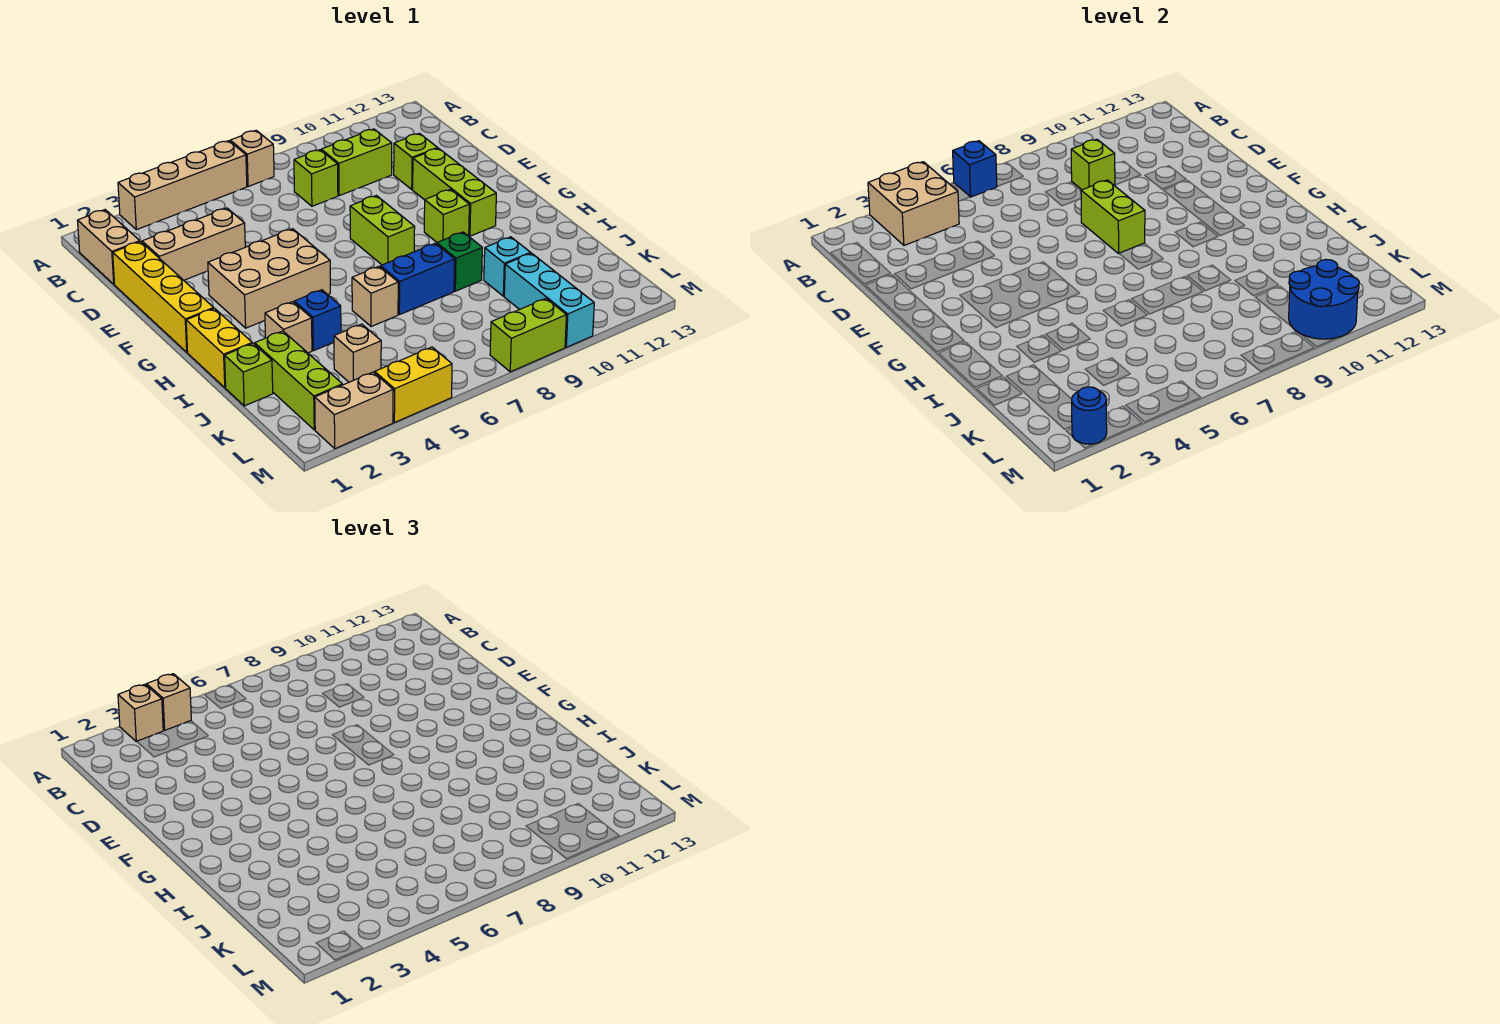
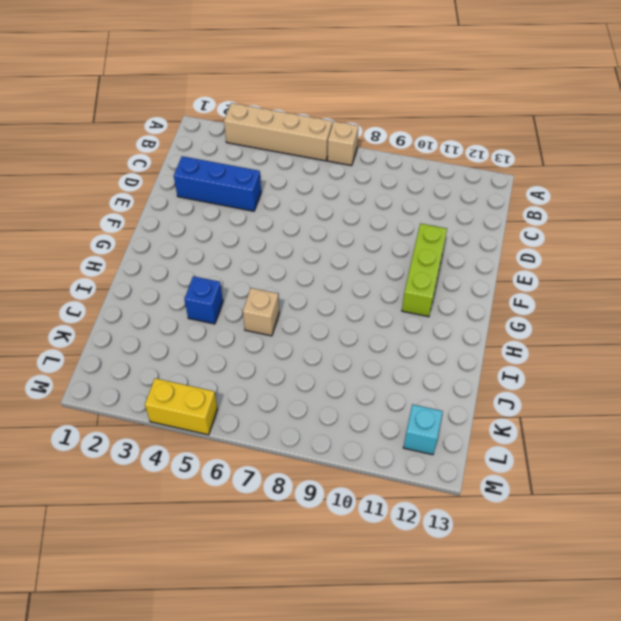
blue brick D2:D4 level 1 -> tan brick D2:D4 level 1
cyan brick L12 level 1 -> cyan brick J10 level 1
none -> tan brick B1:C1 level 1
none -> lime brick C8 level 1
none -> lime brick C9:C10 level 1
none -> yellow brick D1:G1 level 1

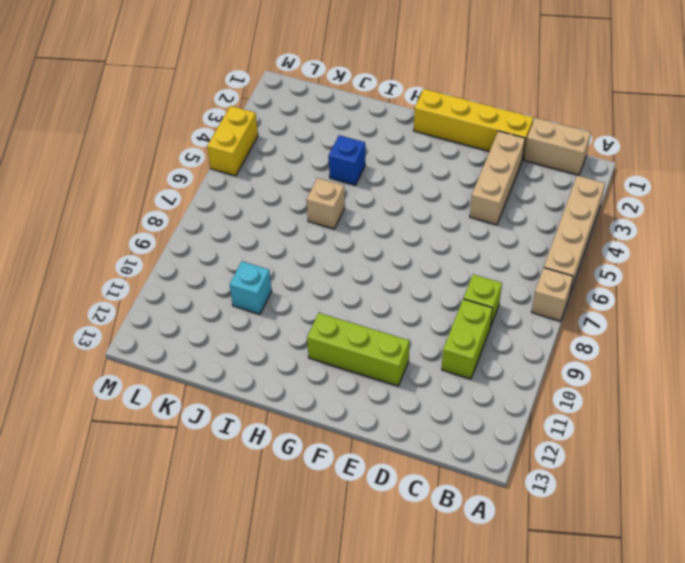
none -> lime brick D11 level 1
none -> tan brick F3:G5 level 1
none -> lime brick F8:G8 level 1
none -> lime brick G10 level 1

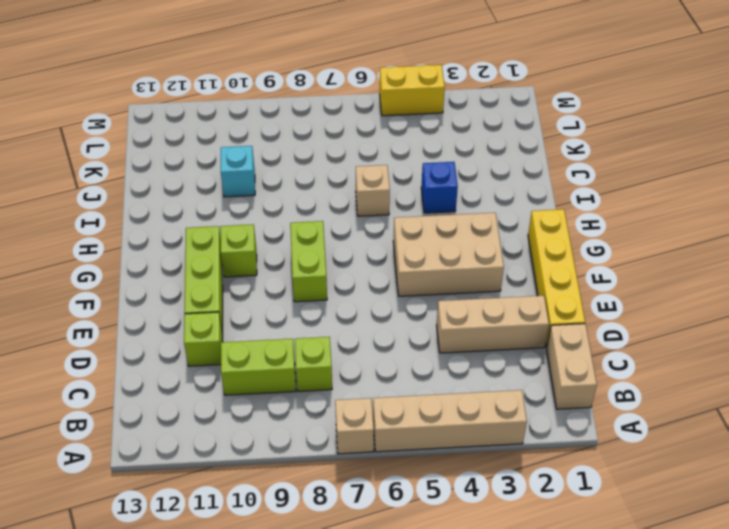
none -> yellow brick H1:I1 level 1
none -> tan brick I3 level 1
none -> blue brick I7:I8 level 1
none -> green brick I9 level 1

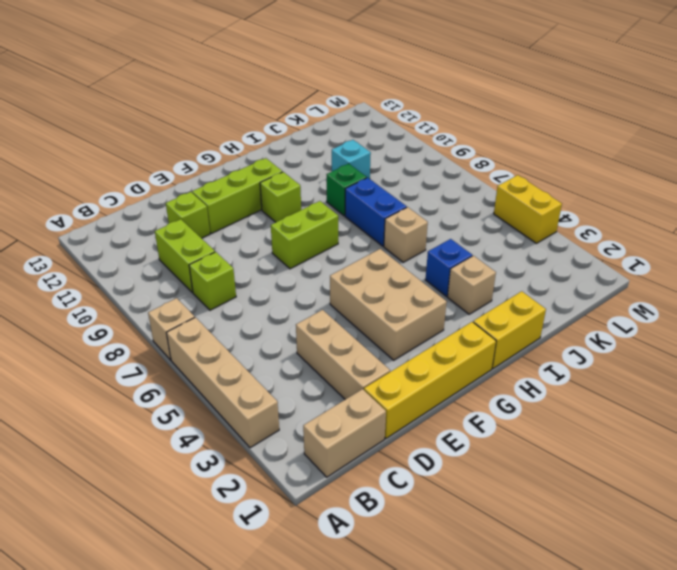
none -> lime brick J1 level 1
none -> lime brick J2:L2 level 1
none -> tan brick K4 level 1
none -> cyan brick K10:M10 level 1

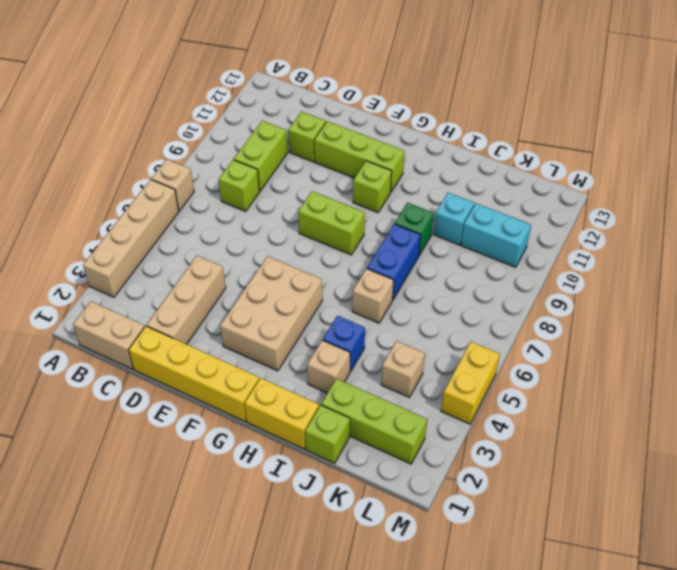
cyan brick K10:L10 level 1 -> cyan brick K10:M10 level 1
none -> tan brick M2:M3 level 1
none -> lime brick M8:M9 level 1
none -> tan brick A3:B4 level 2
none -> blue brick A6 level 2

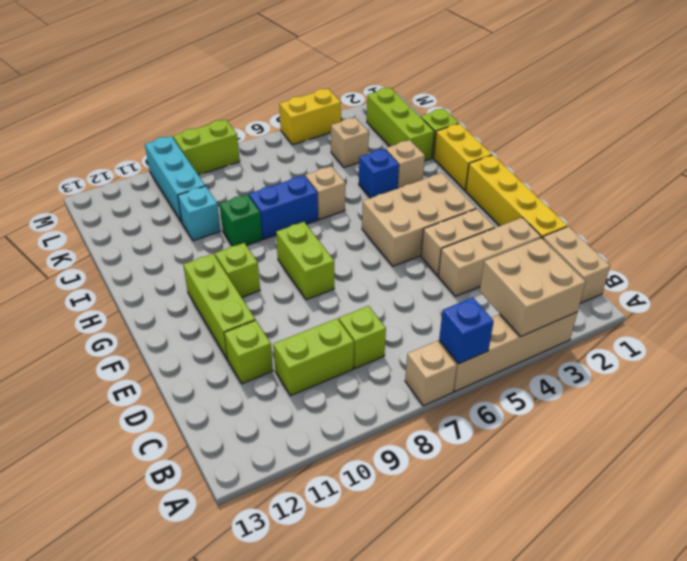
tan brick E3:E4 level 1 -> tan brick M2:M3 level 1
none -> lime brick C9 level 2
none -> lime brick E8:F8 level 2
none -> blue round brick L10:M11 level 2
none -> blue round brick M2 level 2

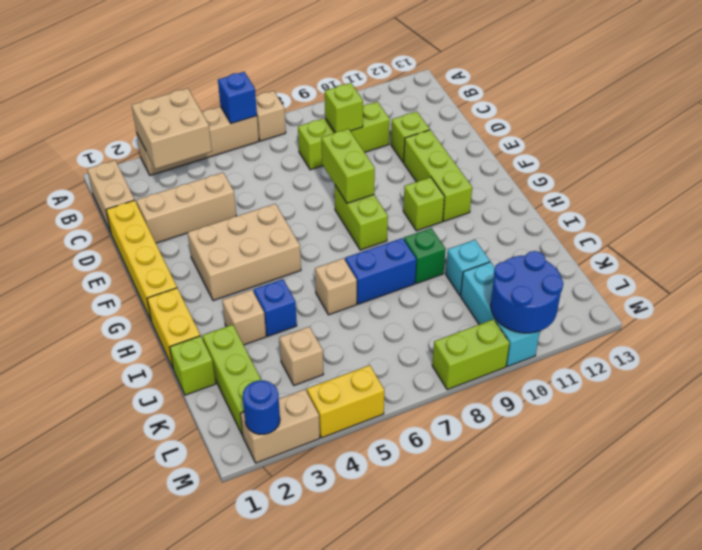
none -> tan brick A3 level 3
none -> tan brick A4 level 3

